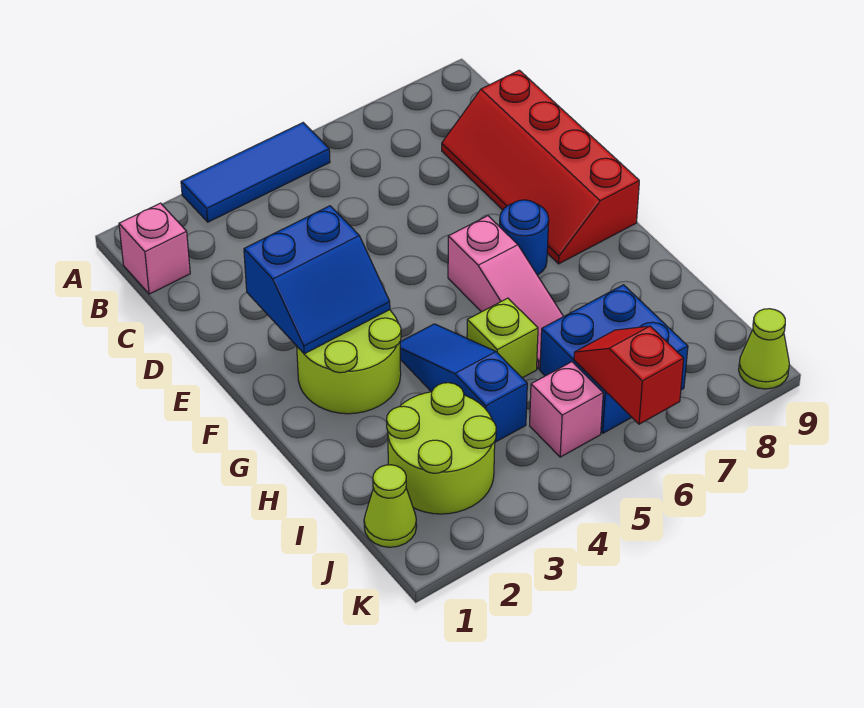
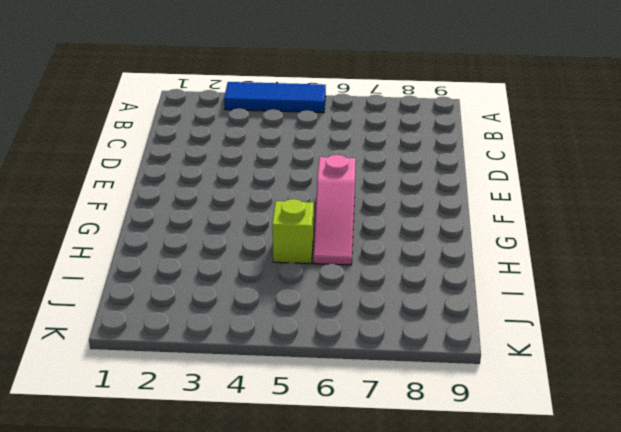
none -> pink brick B1 level 1
none -> red slope C8:F9 level 1 top 9
none -> lime round brick F2:G3 level 1

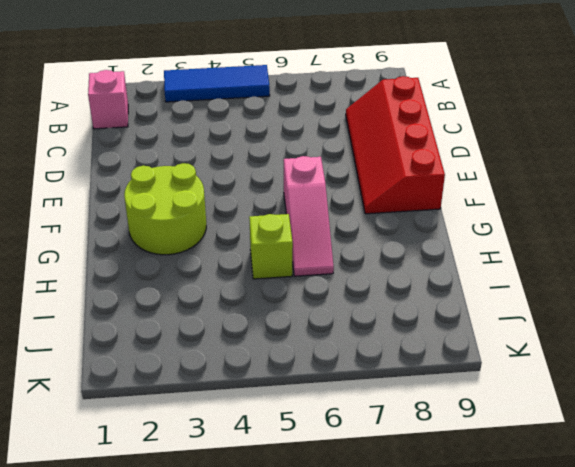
none -> blue round brick F7 level 1
none -> blue slope G4:I4 level 1 top I
none -> lime round brick I2:J3 level 1

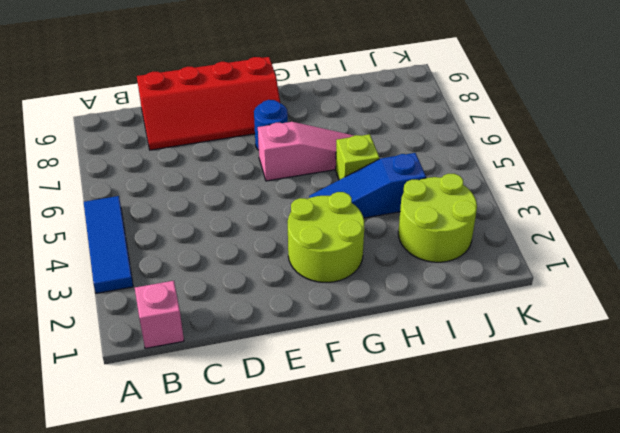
none -> blue brick I6:J7 level 1
none -> lime cone J1 level 1
none -> pink brick J5 level 1

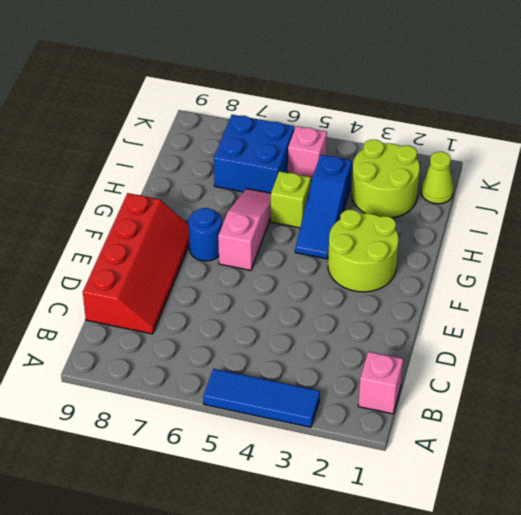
none -> lime cone K9 level 1
none -> blue slope E2:F3 level 2 top E
none -> red slope J6:K6 level 2 top K

